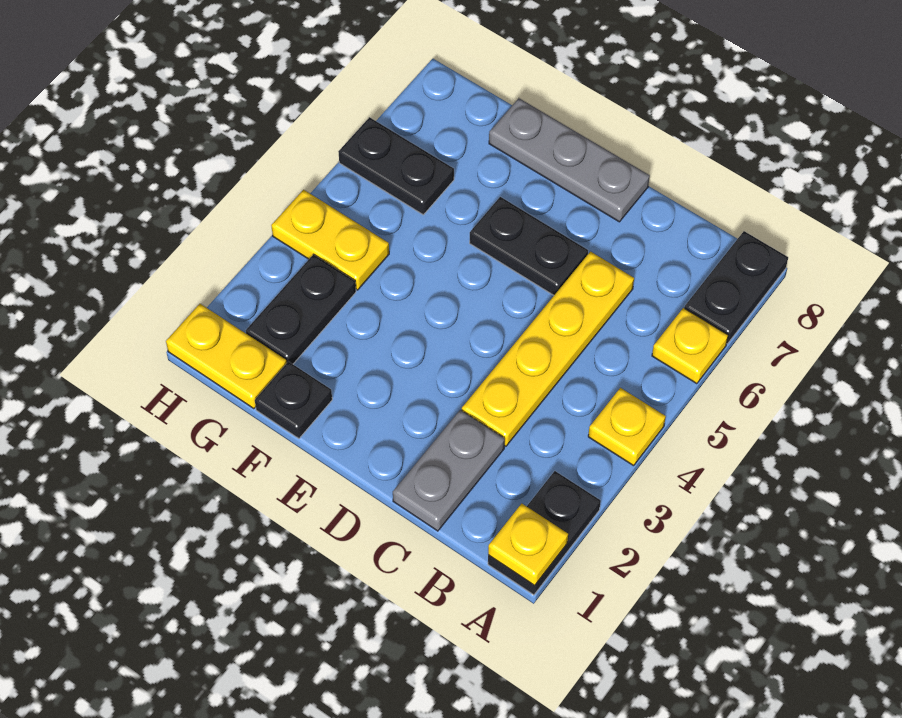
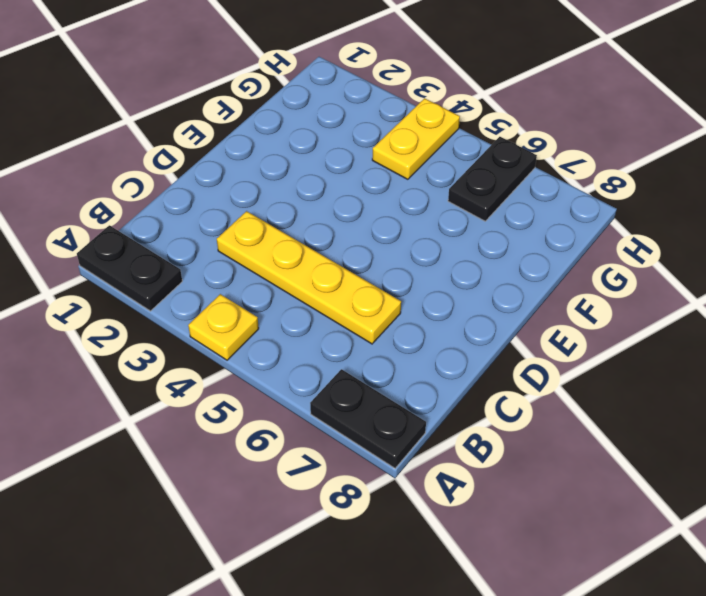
none -> yellow plate A6 level 1
none -> grey plate C1:C2 level 1
none -> black plate D6:E6 level 1

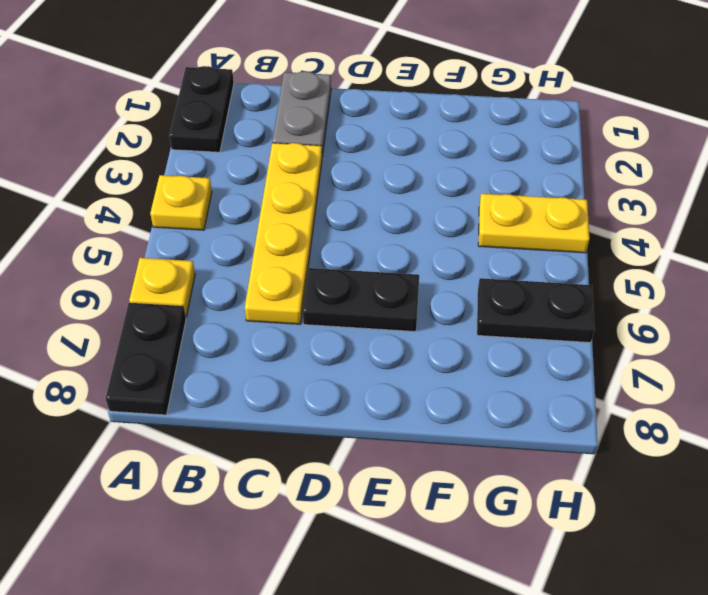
none -> grey plate D8:F8 level 1
none -> black plate F1 level 1
none -> yellow plate G1:H1 level 1

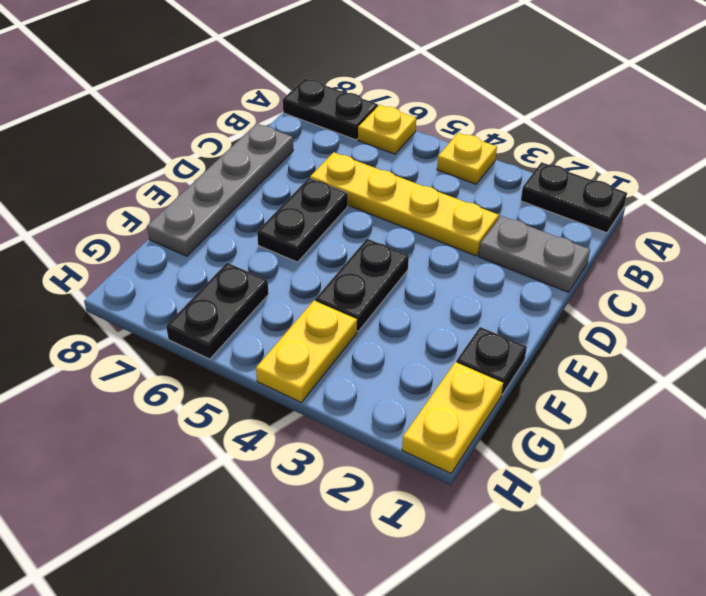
grey plate C8:F8 level 1 -> grey plate D8:F8 level 1
black plate E4:F4 level 1 -> black plate G2:G3 level 1
none -> yellow plate A1 level 2

